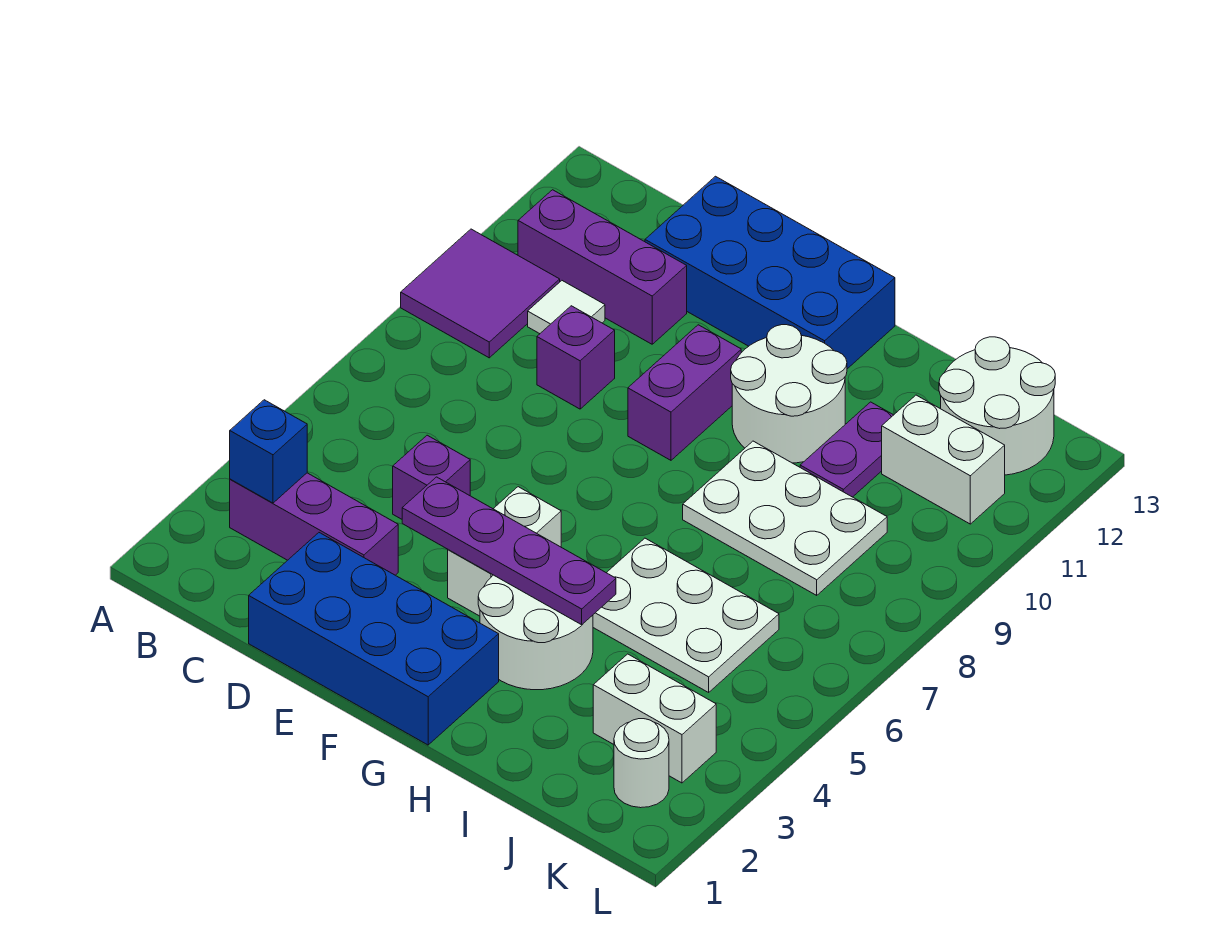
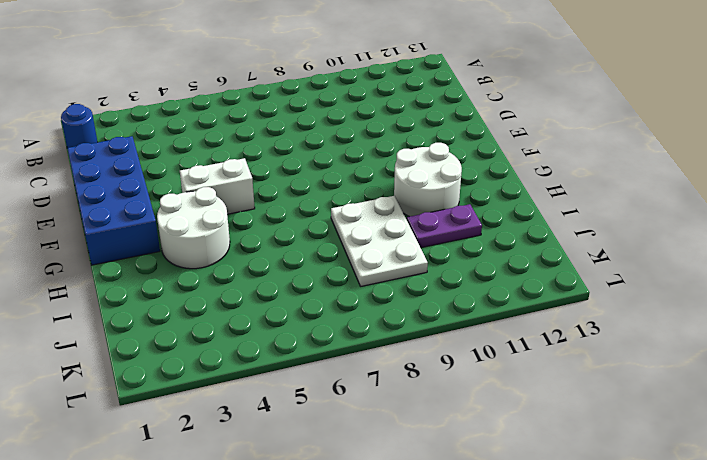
blue round brick B1 level 1 -> none
none -> purple tile A9:B10 level 1
none -> purple brick B3:D3 level 1
none -> purple brick B11:D11 level 1

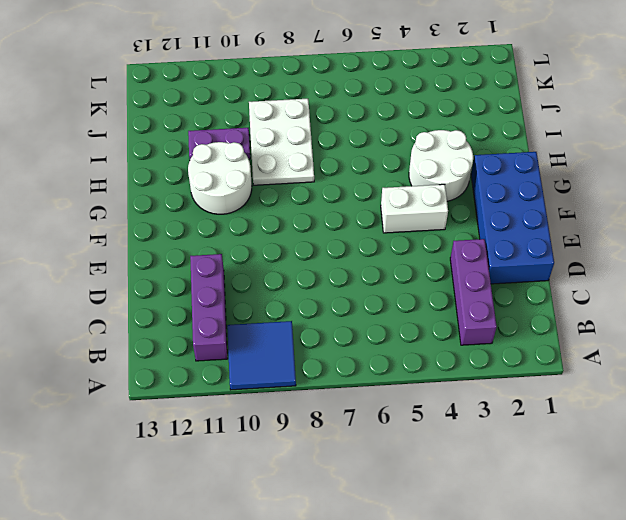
blue tile A9:B10 level 1 -> purple tile A9:B10 level 1
none -> white tile C10 level 1
none -> purple brick D5 level 1
none -> purple brick D9 level 1

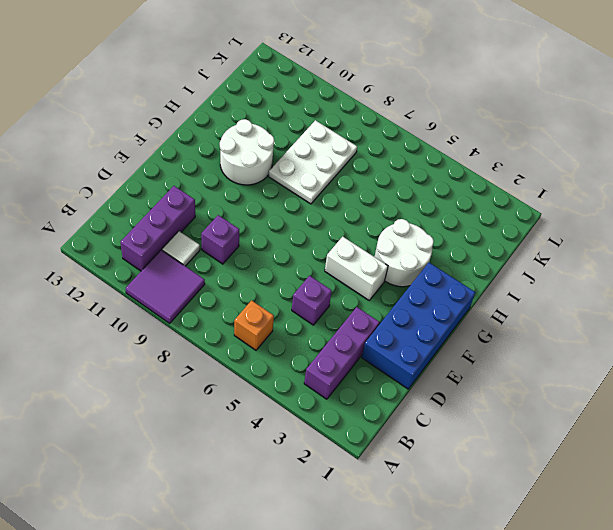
orange brick B6 level 1 -> none
none -> blue brick D12:G13 level 1
none -> purple brick F9:F10 level 1
none -> white plate H5:J6 level 1

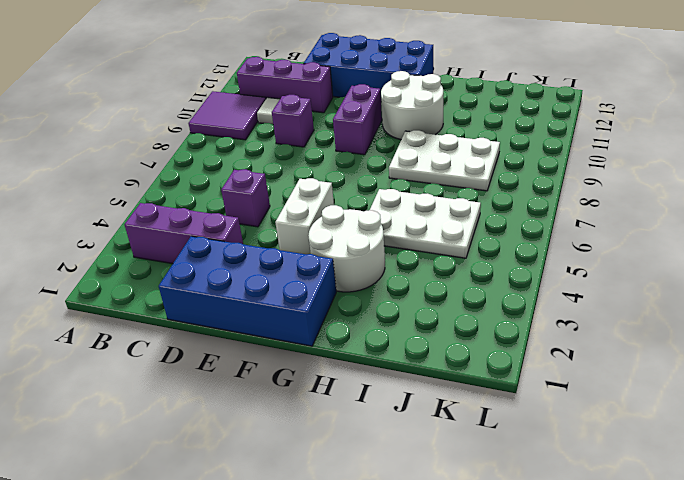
none -> purple plate I10:I11 level 1
none -> white brick J3:K3 level 1
none -> white brick J11:K11 level 1

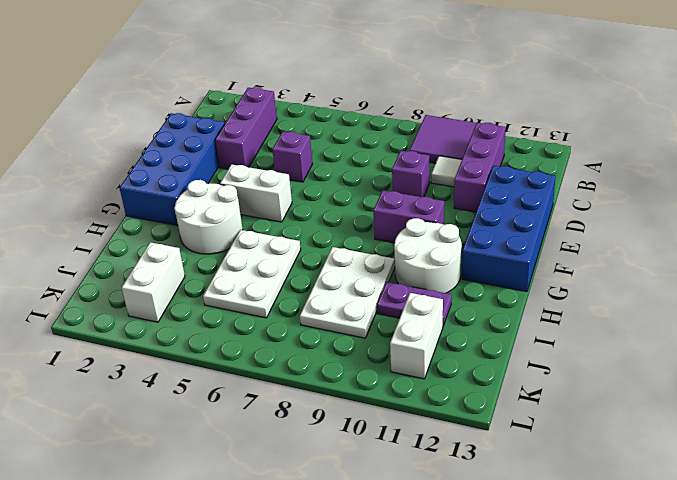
none -> white round brick J12:K13 level 1
none -> white round brick K2 level 1
none -> blue brick B3 level 2

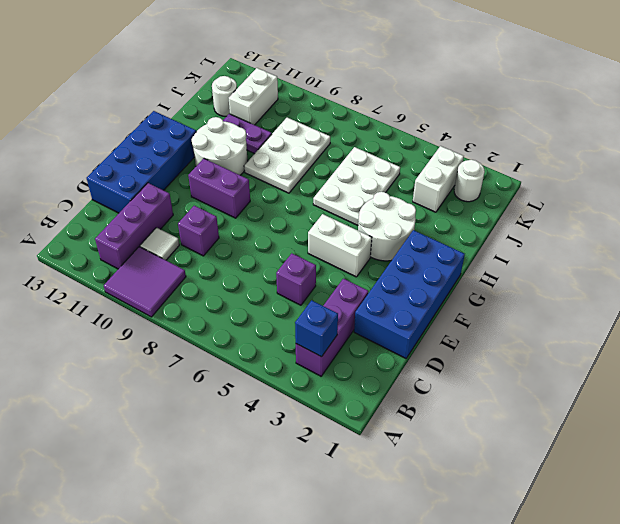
white round brick J12 level 1 -> white round brick J12:K13 level 1
none -> purple plate E4:H4 level 2

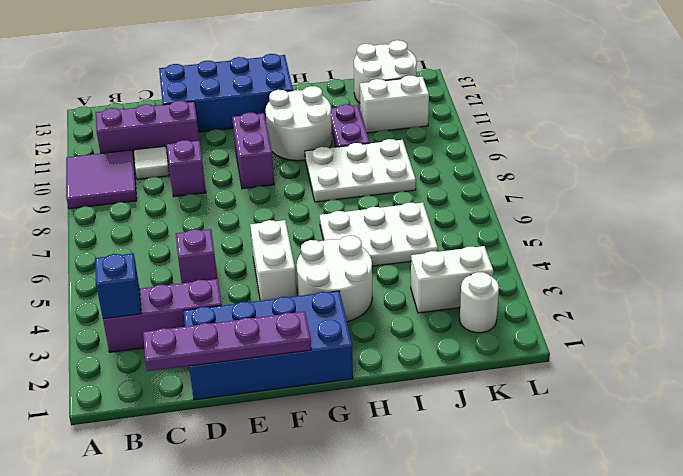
purple plate C1:F1 level 2 -> purple plate E4:H4 level 2

